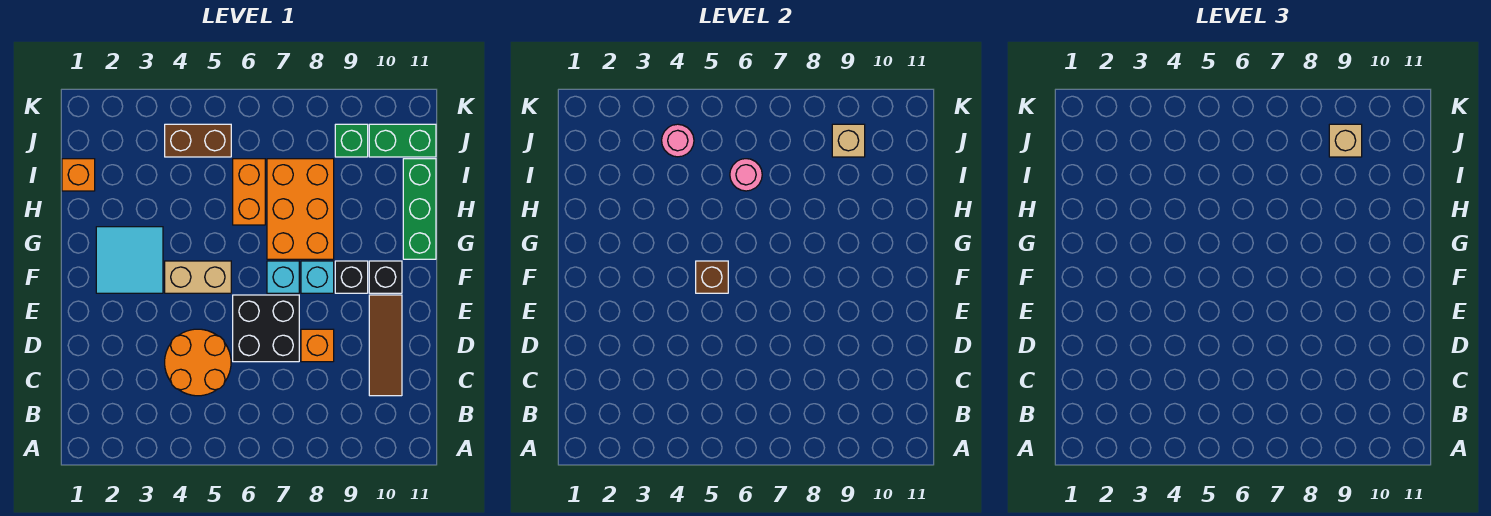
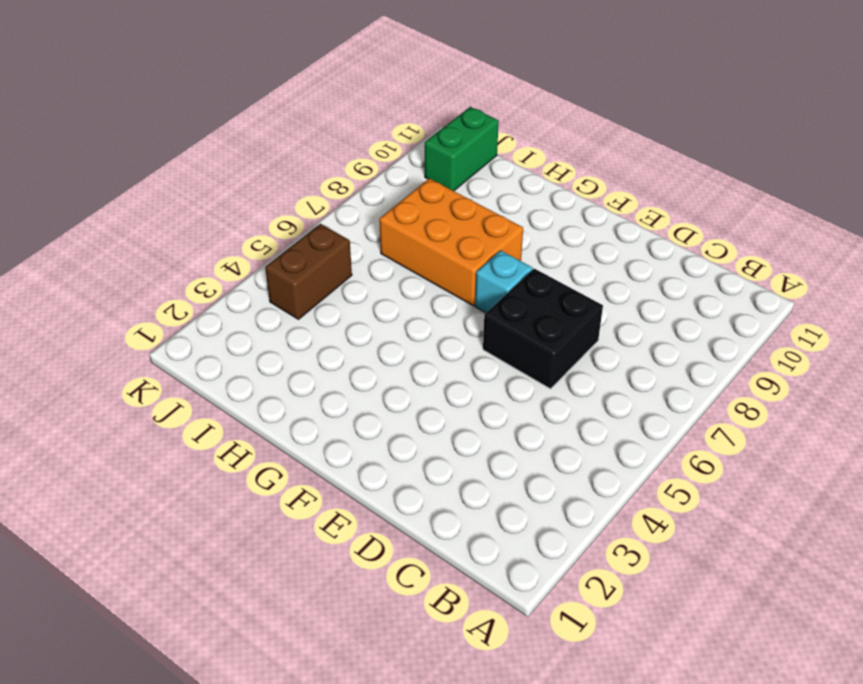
none -> orange round brick C4:D5 level 1
none -> brown tile C10:E10 level 1
none -> orange brick D8 level 1

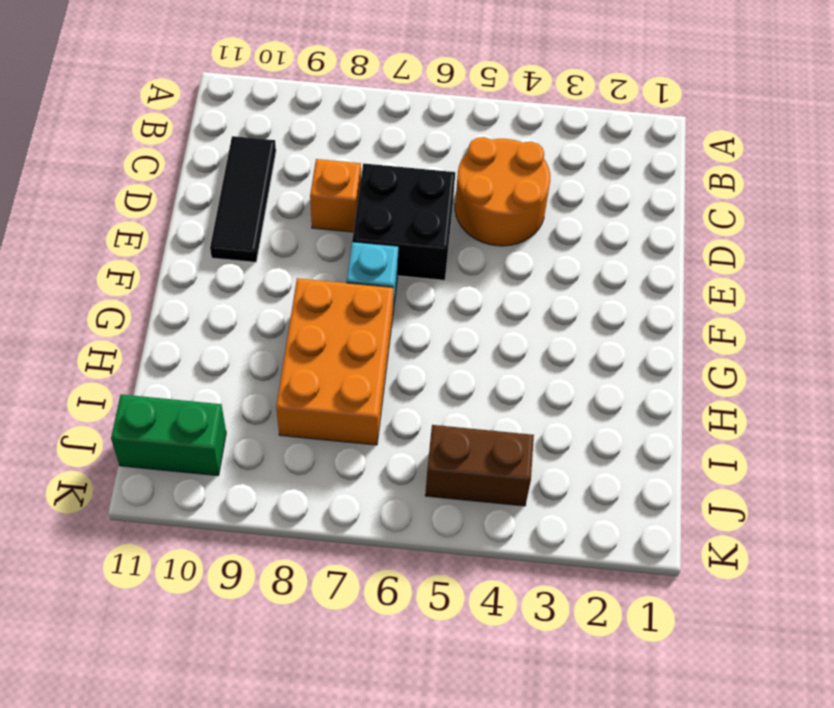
black tile C10:E10 level 1 -> brown tile C10:E10 level 1
none -> cyan tile F2:G3 level 1
none -> tan brick F4:F5 level 1
none -> cyan brick F8 level 1

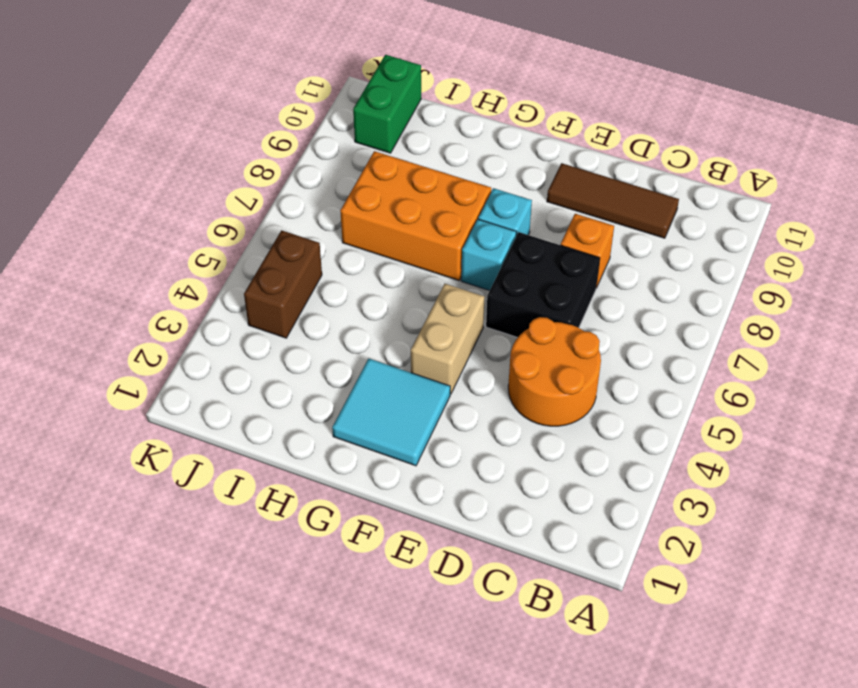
none -> black brick F9 level 1
none -> black brick F10 level 1
none -> green brick G11:I11 level 1

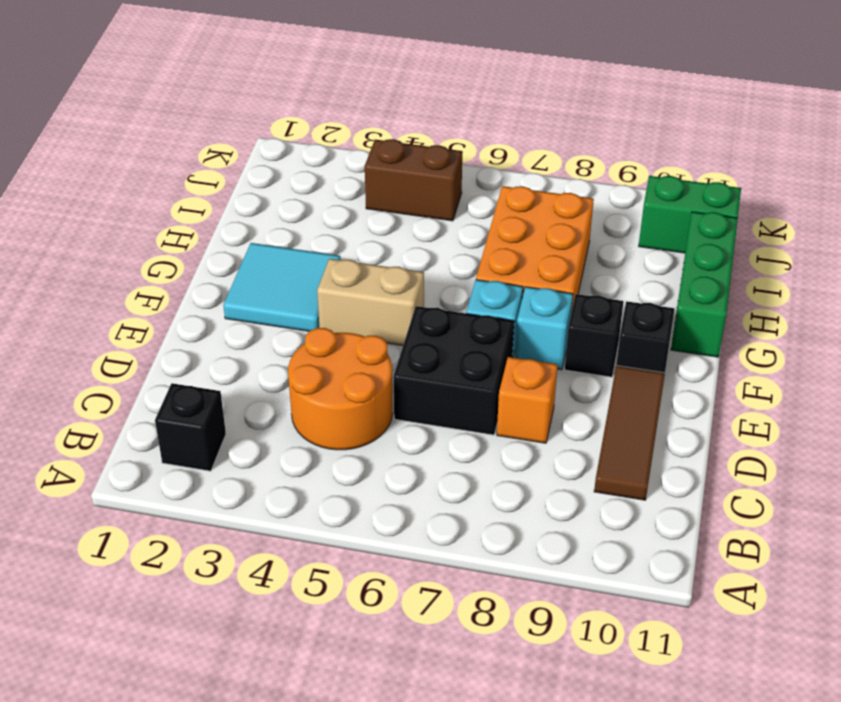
black brick B2 level 1 -> none
none -> orange brick H6:I6 level 1
none -> orange brick I1 level 1
none -> green brick J9 level 1

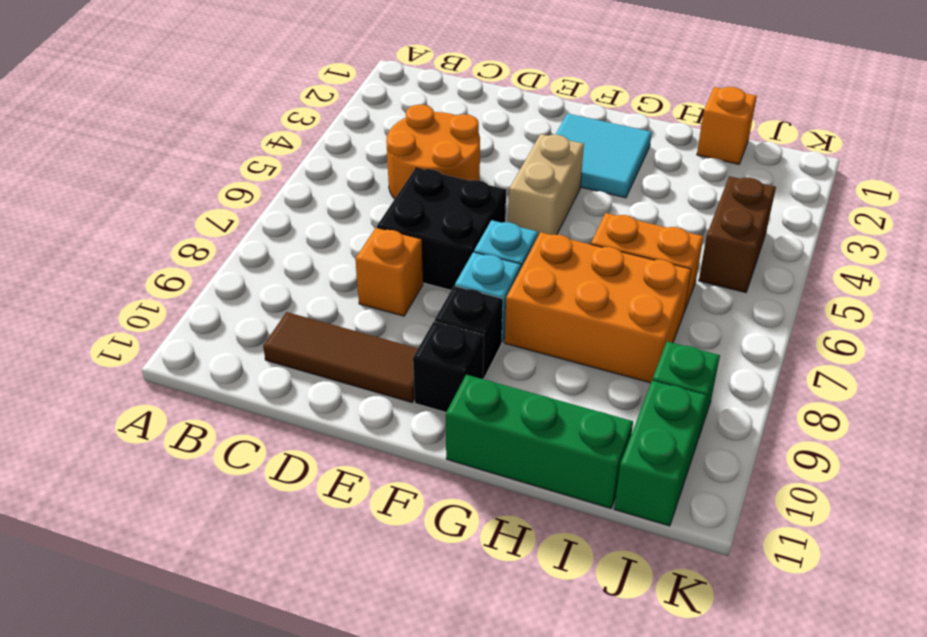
none -> brown brick F5 level 2
none -> pink round brick I6 level 2
none -> pink round brick J4 level 2

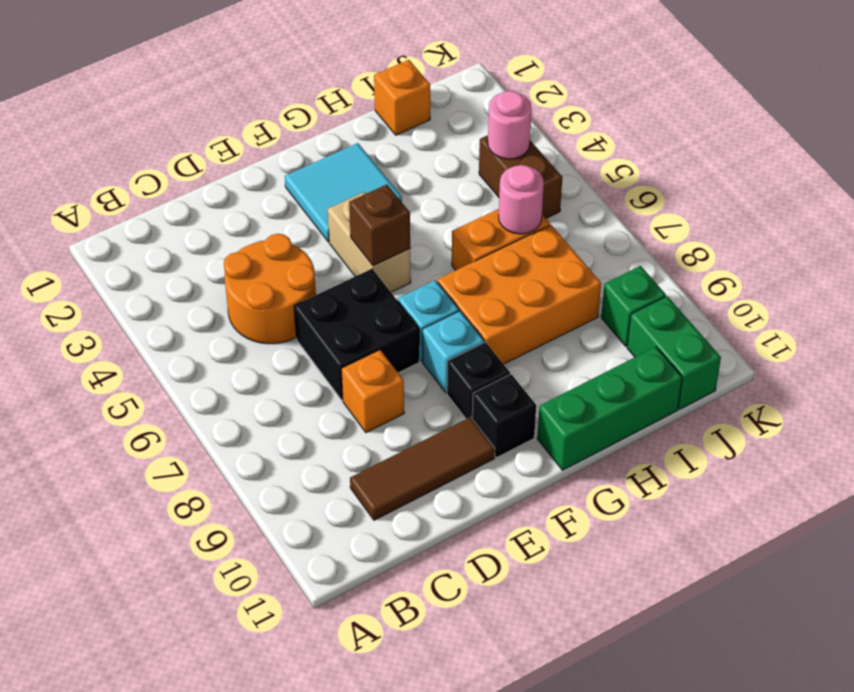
none -> tan brick J9 level 2
none -> tan brick J9 level 3

